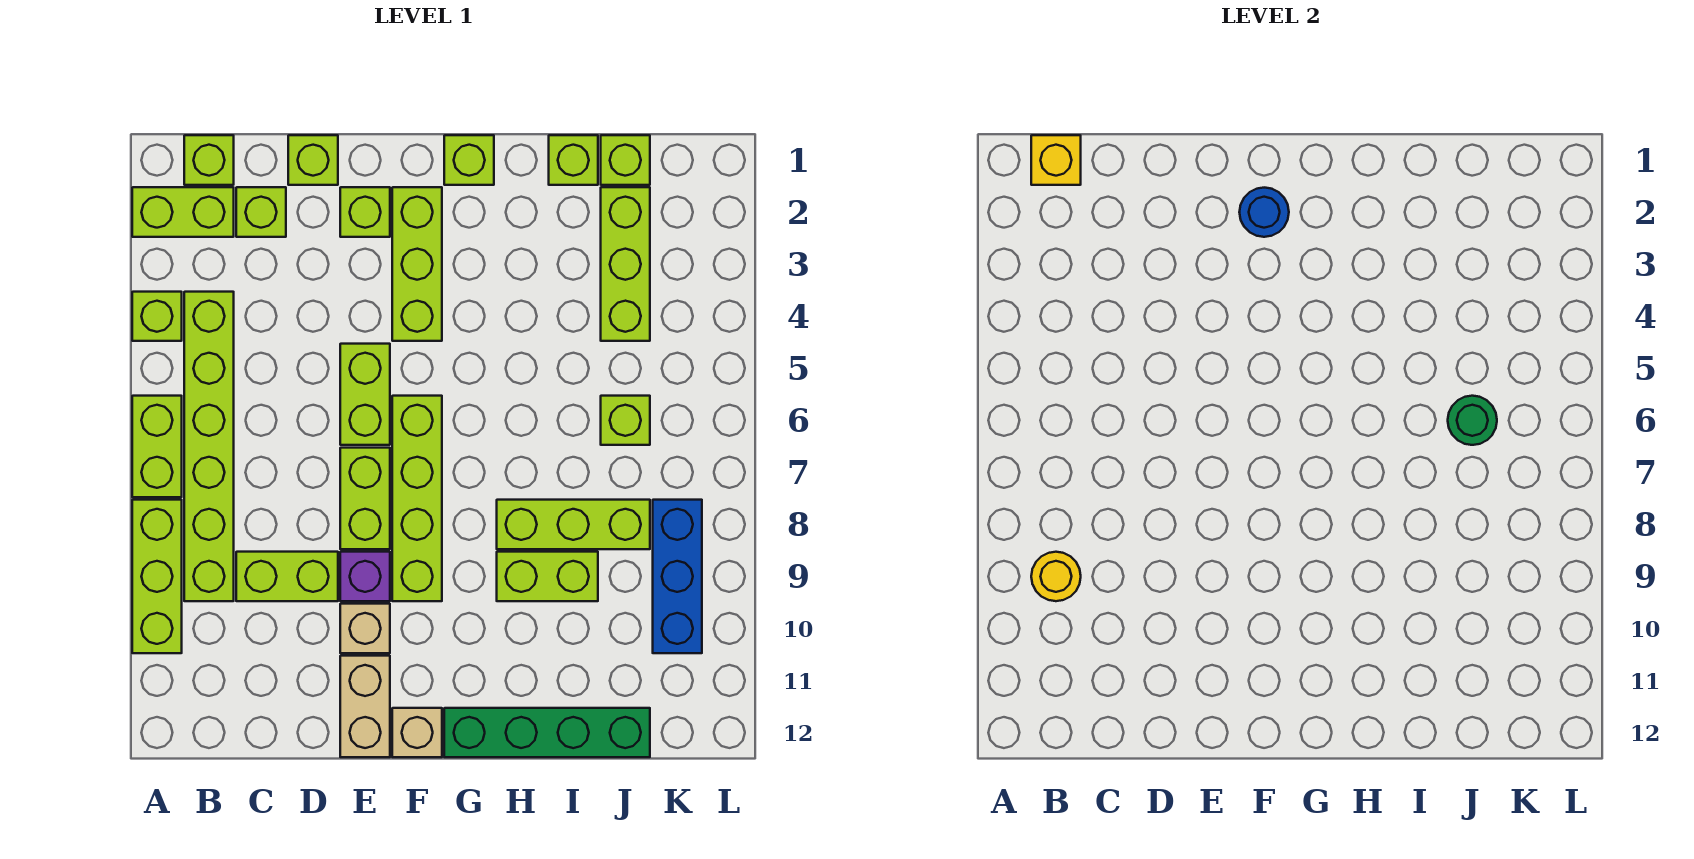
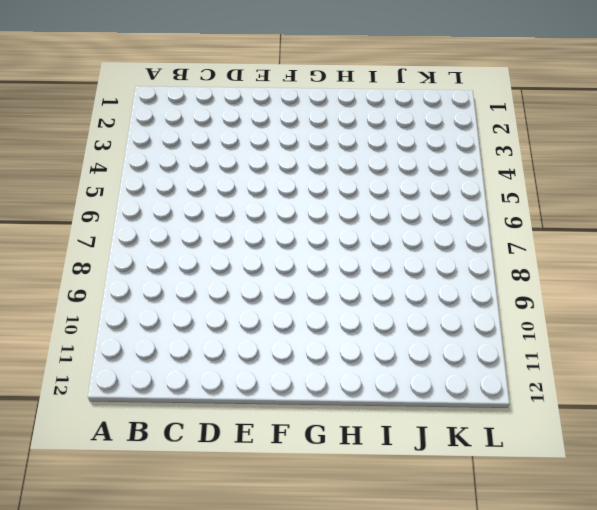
none -> lime brick A2:B2 level 1
none -> lime brick A4 level 1
none -> lime brick A6:A7 level 1
none -> lime brick A8:A10 level 1

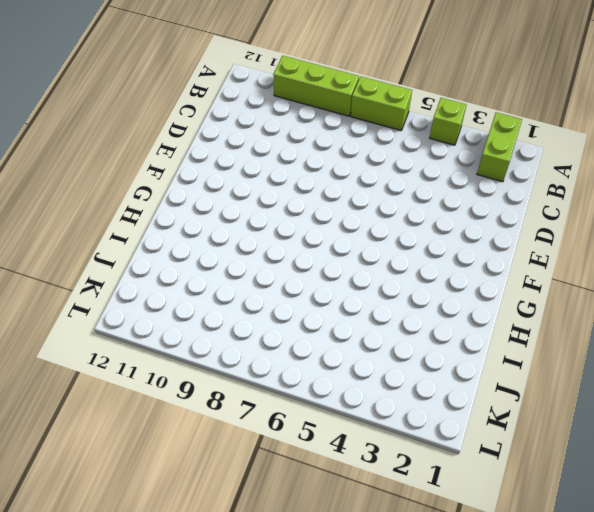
none -> lime brick B1 level 1
none -> lime brick B4:B9 level 1
none -> lime brick C2 level 1
none -> lime brick C9:D9 level 1

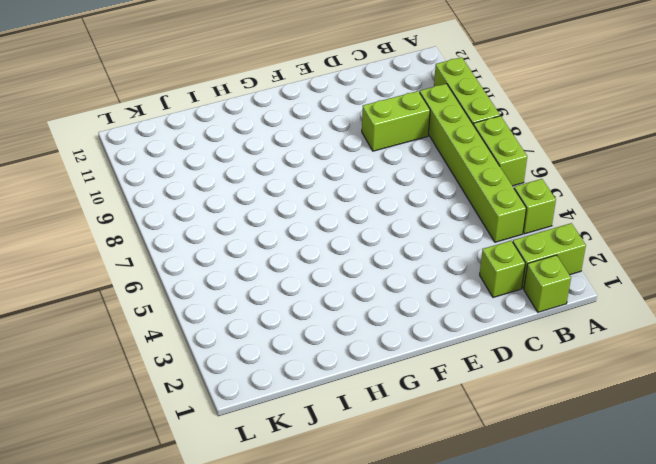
none -> lime brick D1 level 1
none -> lime brick E2 level 1
none -> lime brick E5:E6 level 1
none -> lime brick E7:E8 level 1

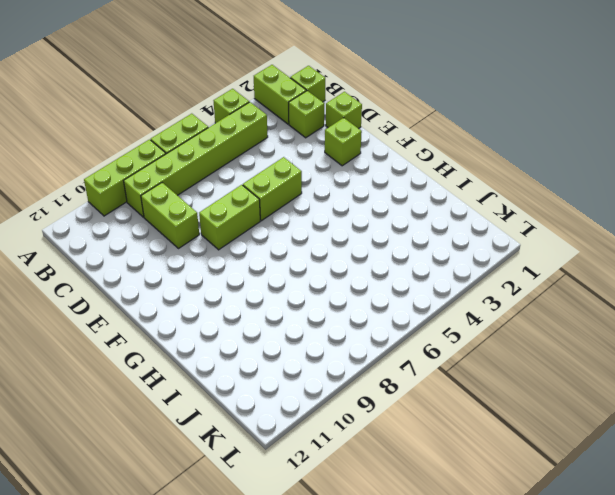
none -> purple brick E9 level 1
none -> tan brick E10 level 1
none -> tan brick E11:E12 level 1
none -> lime brick F2:F4 level 1

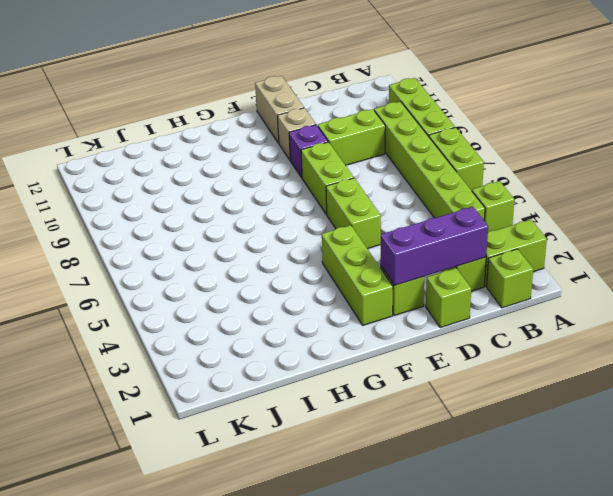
purple brick C2:E2 level 2 -> none
none -> lime brick F6:F9 level 1
none -> tan brick F12 level 1
none -> lime brick G1 level 1
none -> green brick G12:J12 level 1

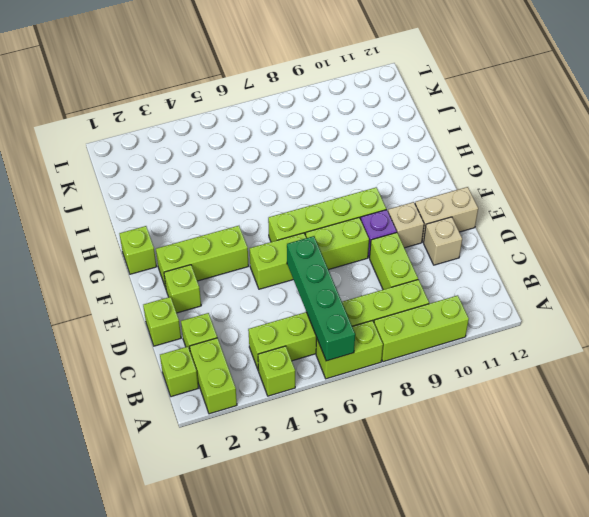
green brick A6:D6 level 2 -> green brick G12:J12 level 1
tan brick D11 level 1 -> tan brick F12 level 1
none -> lime brick H8:J8 level 1
none -> lime brick H9:I9 level 1
none -> lime brick I1 level 1
none -> lime brick J1 level 1

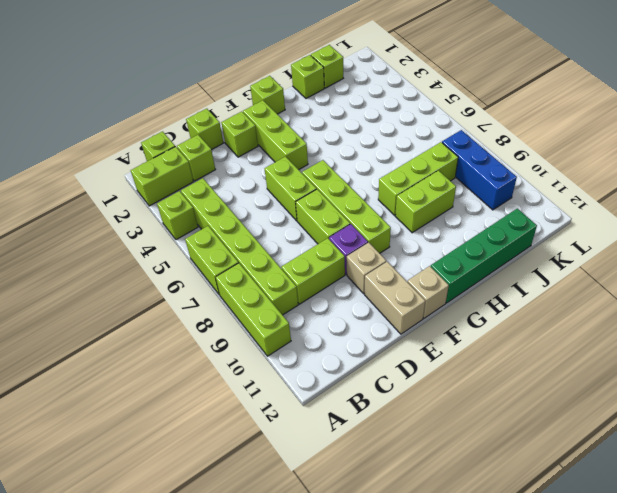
none -> lime brick J2:J4 level 1
none -> lime brick J6 level 1
none -> yellow brick B1 level 2
none -> yellow round brick B9 level 2

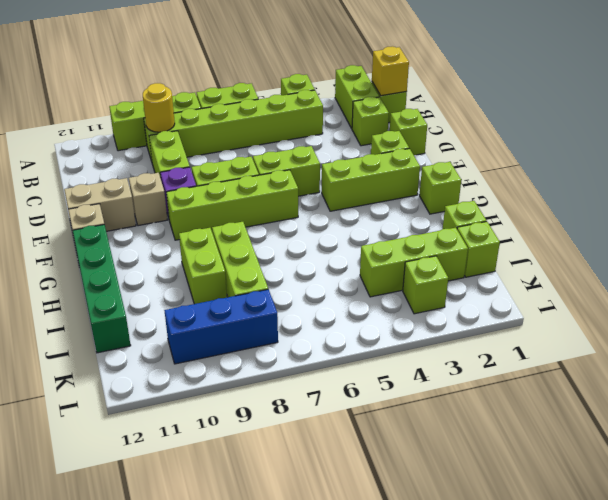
lime brick K3 level 1 -> lime brick J6 level 1
none -> blue round brick F2 level 2
none -> green round brick J6 level 2

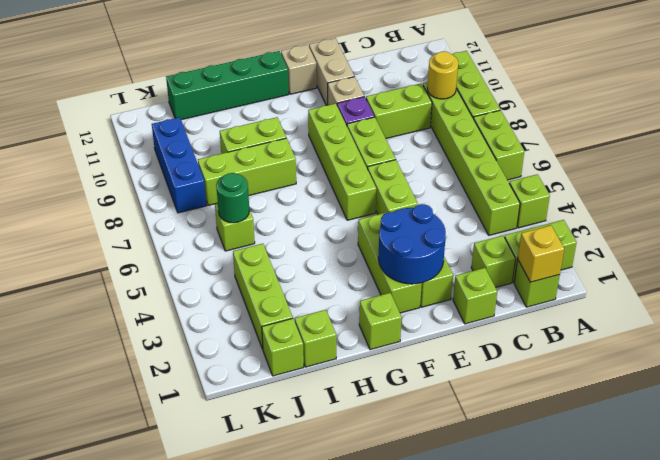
blue round brick E2:F3 level 2 -> blue round brick F2 level 2

